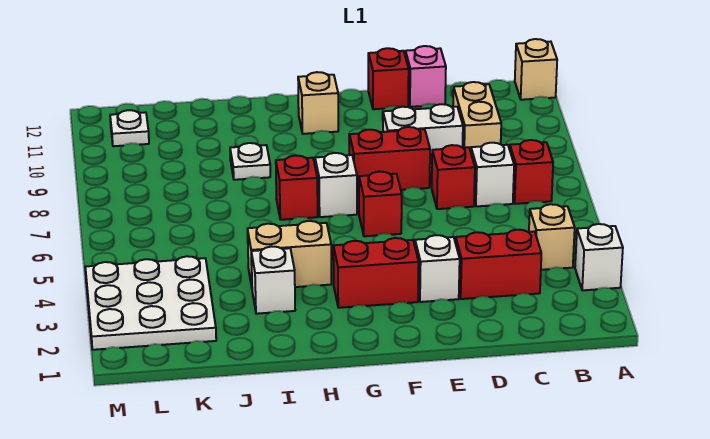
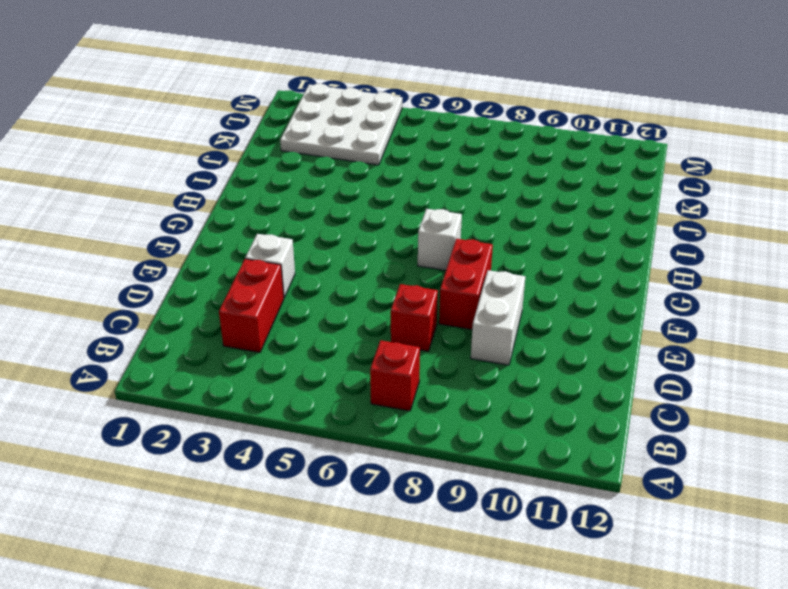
none -> white brick A3 level 1
none -> tan brick A12 level 1
none -> tan brick B4 level 1

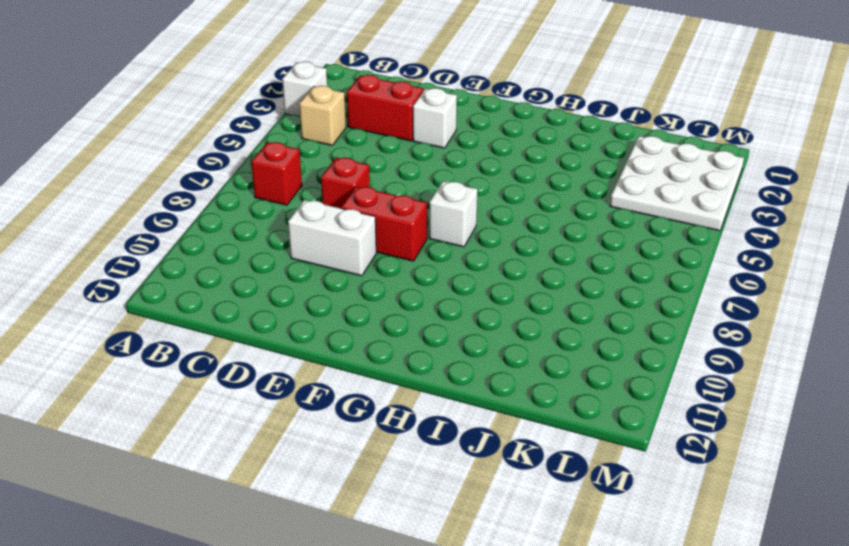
none -> tan brick A12 level 1
none -> white brick C7 level 1
none -> tan brick C9:C10 level 1

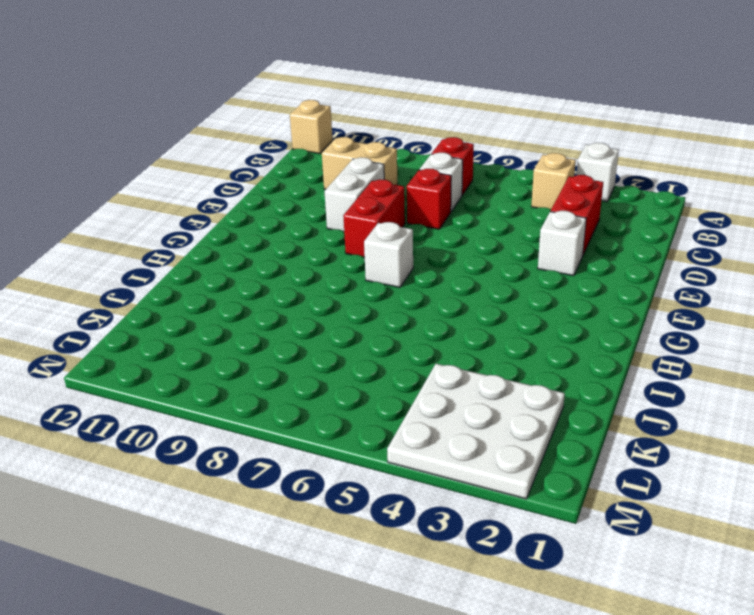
none -> pink brick D12 level 1
none -> red brick E12 level 1
none -> red brick F3:G3 level 1

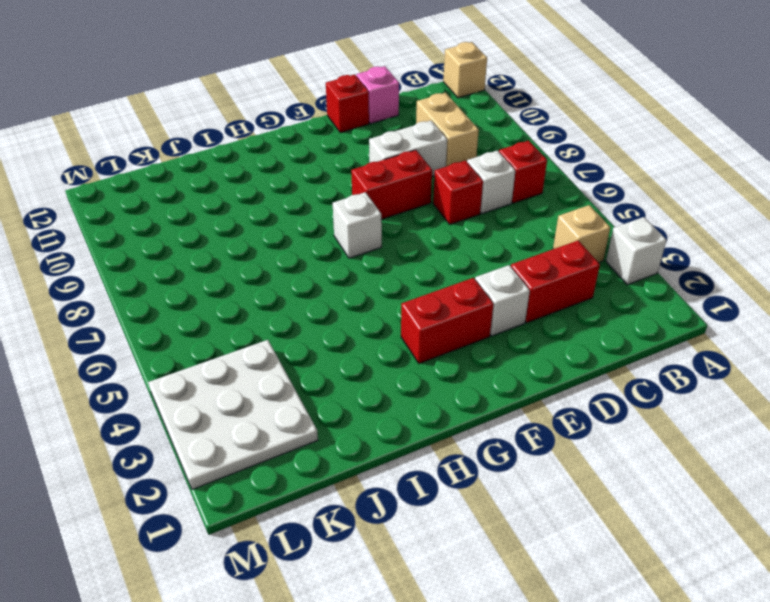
none -> red brick F6 level 1
none -> tan brick G11 level 1
none -> tan brick H4:I4 level 1

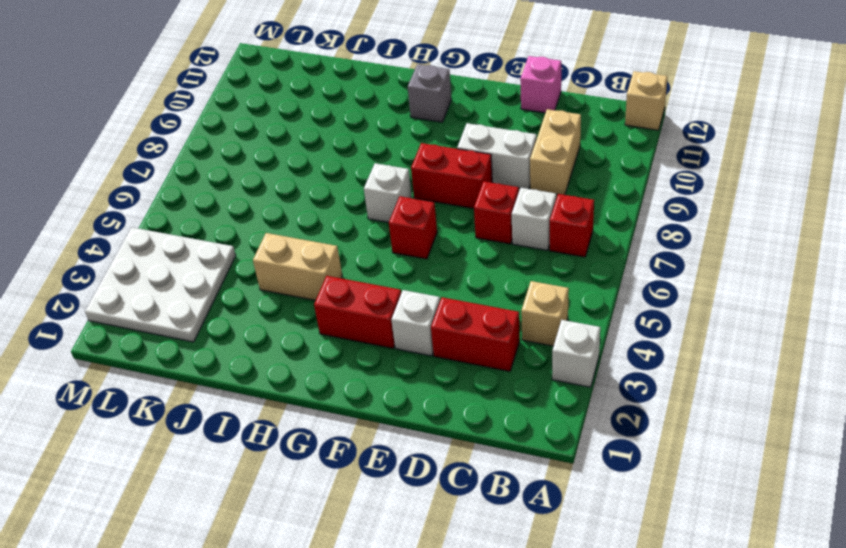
grey brick G11 level 1 -> tan brick G11 level 1
none -> red brick E12 level 1
none -> red brick H7 level 1
none -> white brick I3 level 1

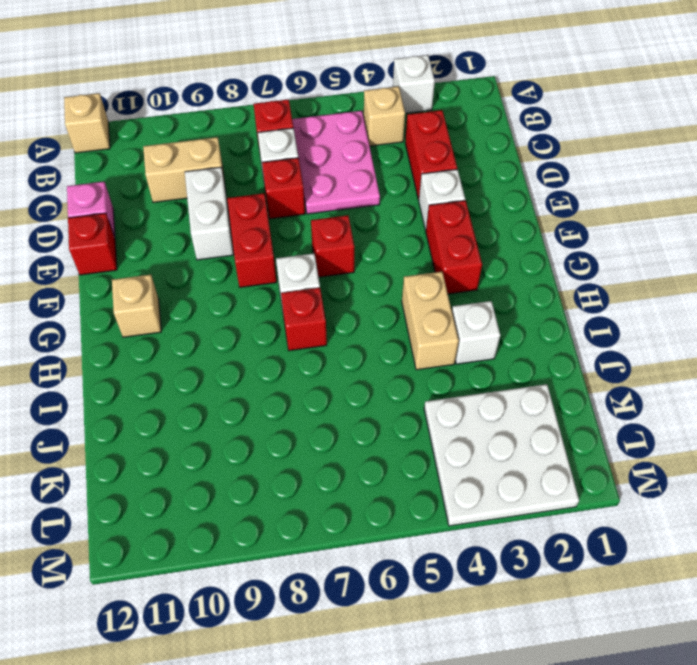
pink plate B5:D6 level 1 -> none
none -> white plate I9 level 1
none -> white plate L11 level 1

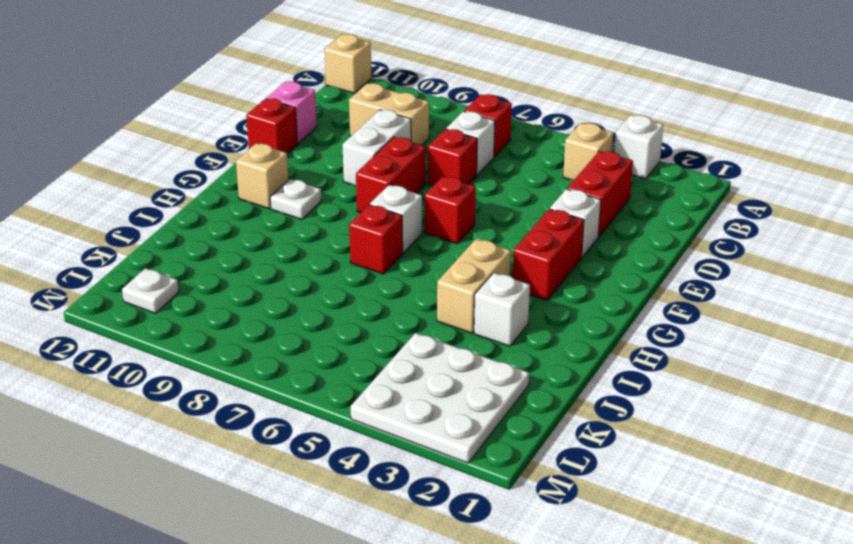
white plate G10 level 1 -> white plate I9 level 1

